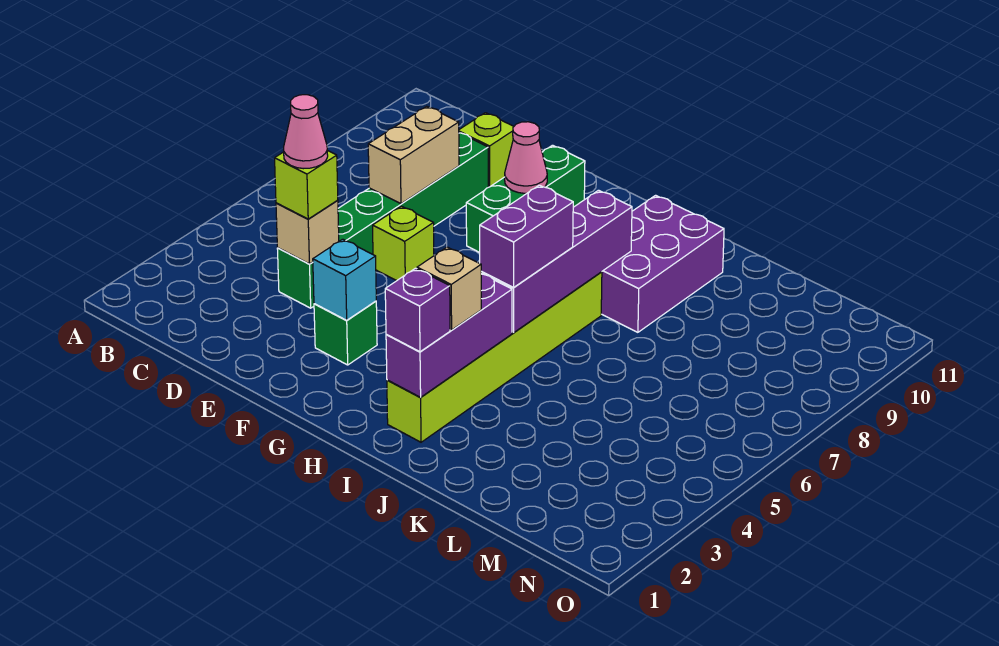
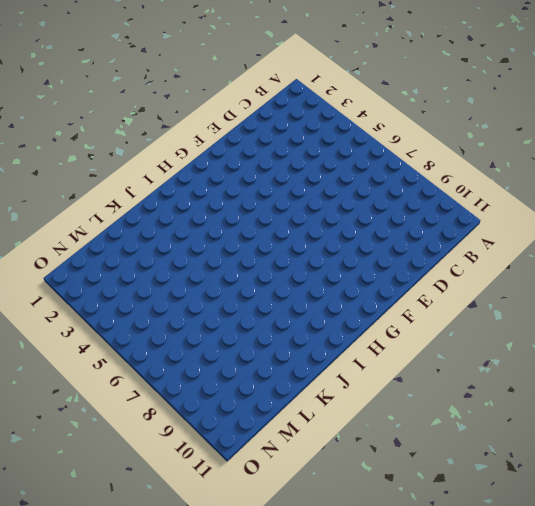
none -> green brick D4:D9 level 1
none -> lime brick D10 level 1
none -> lime brick E6 level 1

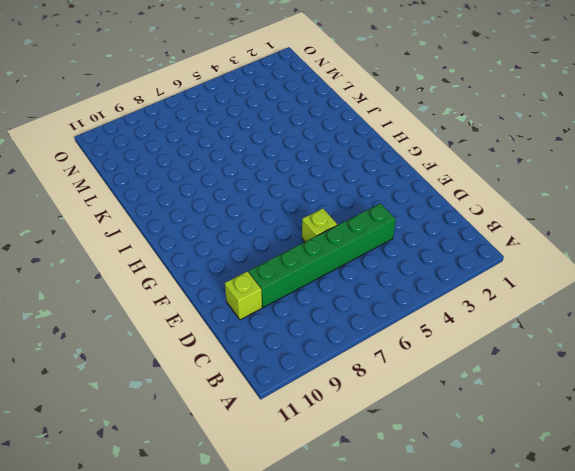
none -> green brick F3 level 1
none -> green brick F8:F10 level 1
none -> lime brick I2:I7 level 1

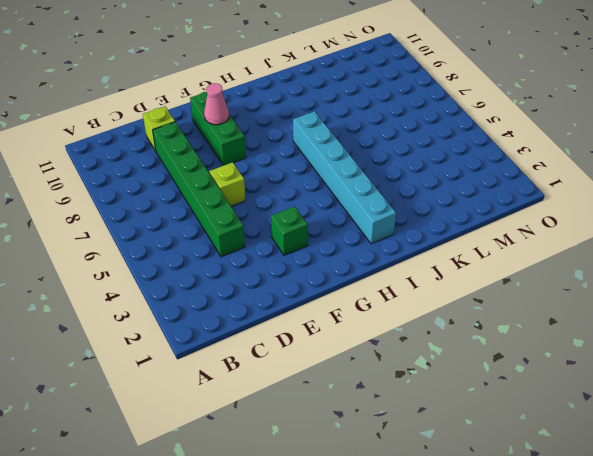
cyan brick I2:I7 level 1 -> lime brick I2:I7 level 1
none -> purple brick I8:J10 level 1
none -> tan brick D4 level 2
none -> tan brick D7:D8 level 2

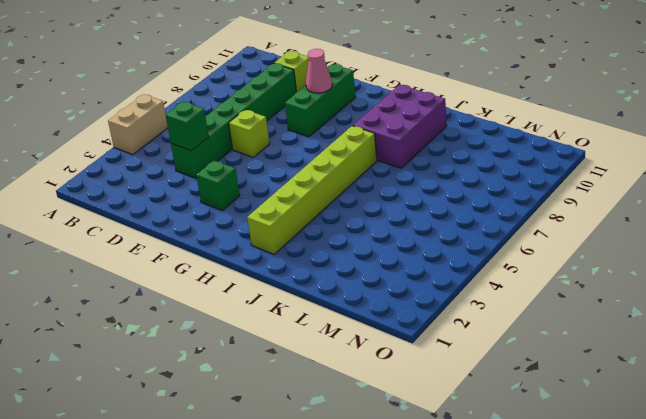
tan brick A4:A5 level 1 -> tan brick D7:D8 level 2
green brick D4 level 2 -> tan brick D4 level 2
none -> cyan brick F3 level 2
none -> purple brick I2:I4 level 2
none -> purple brick I5:I8 level 2

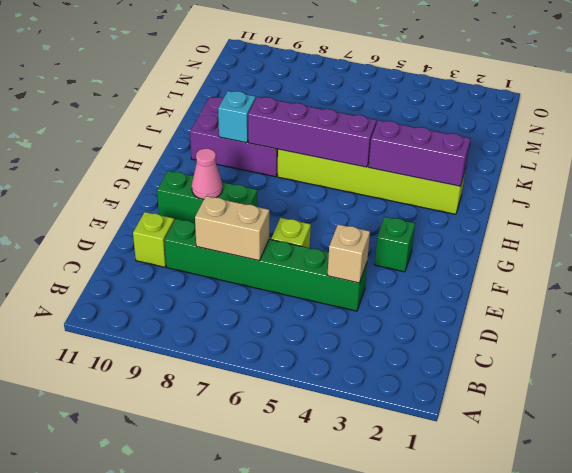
cyan brick I9 level 2 -> cyan brick F3 level 2
none -> lime brick D4 level 3
none -> purple brick I2 level 3
none -> tan brick I3 level 3

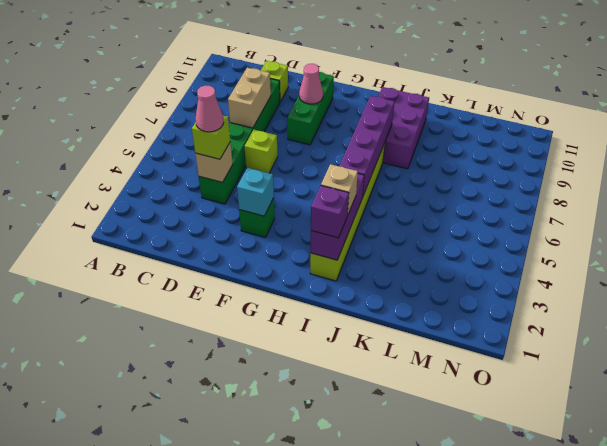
none -> purple brick I5:I6 level 3

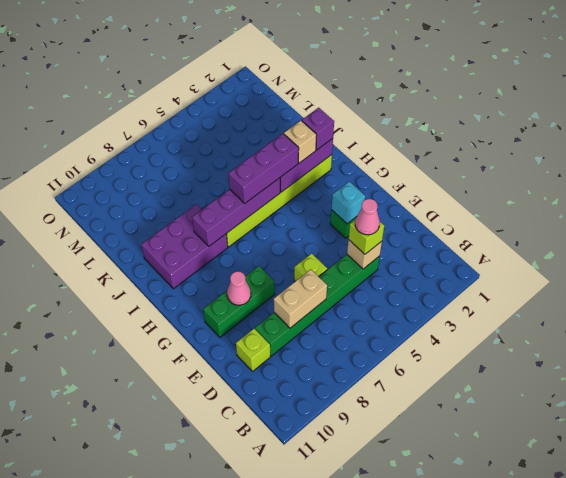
purple brick I4:I6 level 3 -> purple brick I5:I6 level 3

